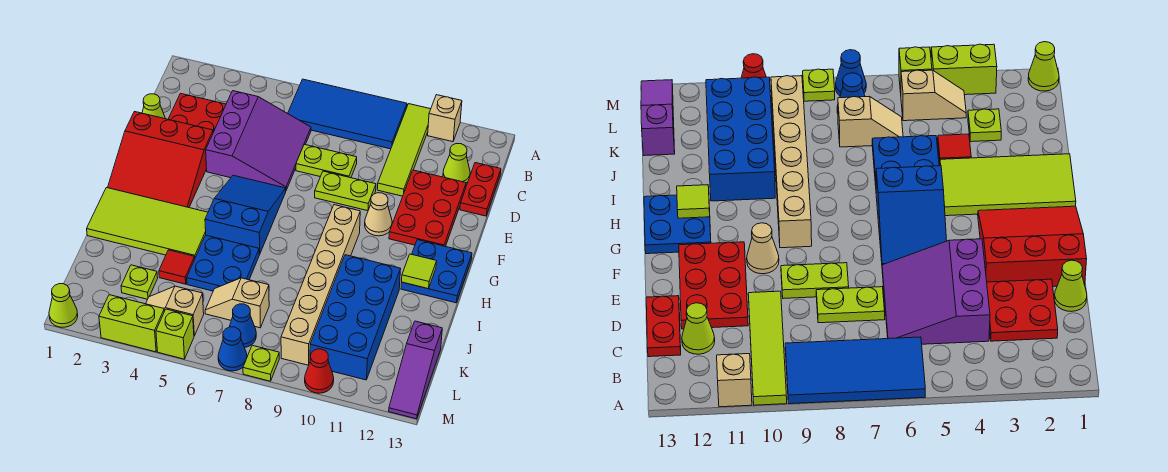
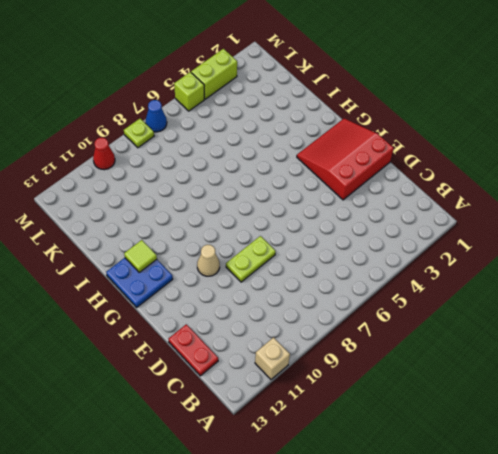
none -> blue tile A6:B9 level 1
none -> lime tile A10:D10 level 1
none -> red plate C2:D3 level 1
none -> purple slope C4:E6 level 1 top 4

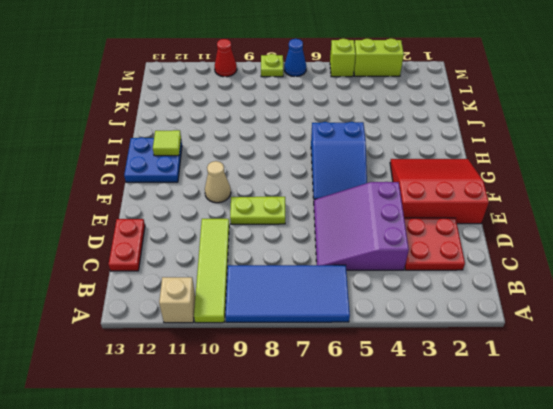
none -> lime cone C12 level 1
none -> lime cone D1 level 1
none -> lime plate D7:D8 level 1
none -> red plate D11:F12 level 1

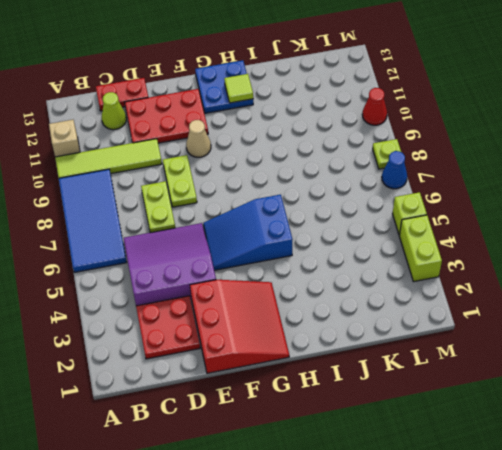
none -> lime cone D1 level 1
none -> tan brick G9:L9 level 1
none -> lime tile H1:I4 level 1
none -> blue plate I5:J6 level 1

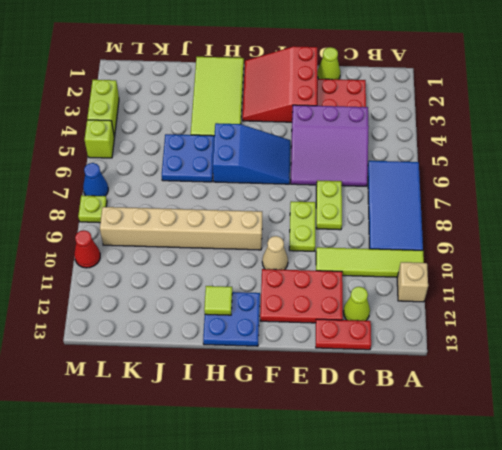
none -> blue brick I10:L11 level 1
none -> red tile J4 level 1
none -> lime plate K3 level 1
none -> tan slope K6:K7 level 1 top 7

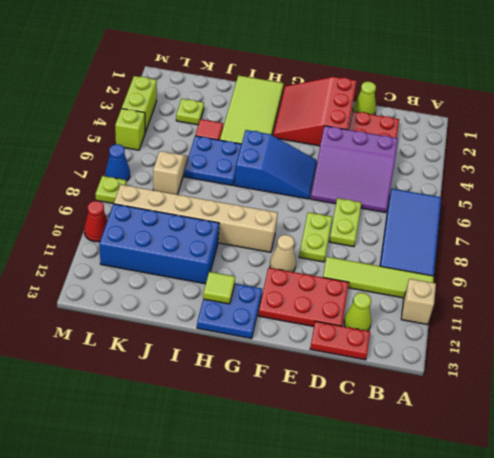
none -> purple slope K13:M13 level 1 top K
none -> tan slope L4:L5 level 1 top 5
none -> blue cone L7 level 1
none -> lime cone M1 level 1

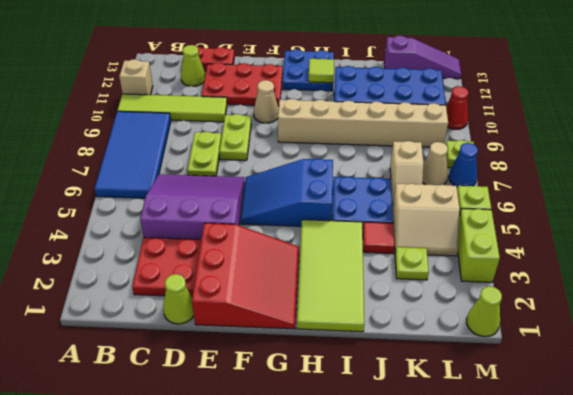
tan slope K4:L5 level 1 top 5 -> tan slope L4:L5 level 1 top 5
tan cone L7 level 1 -> blue cone L7 level 1

